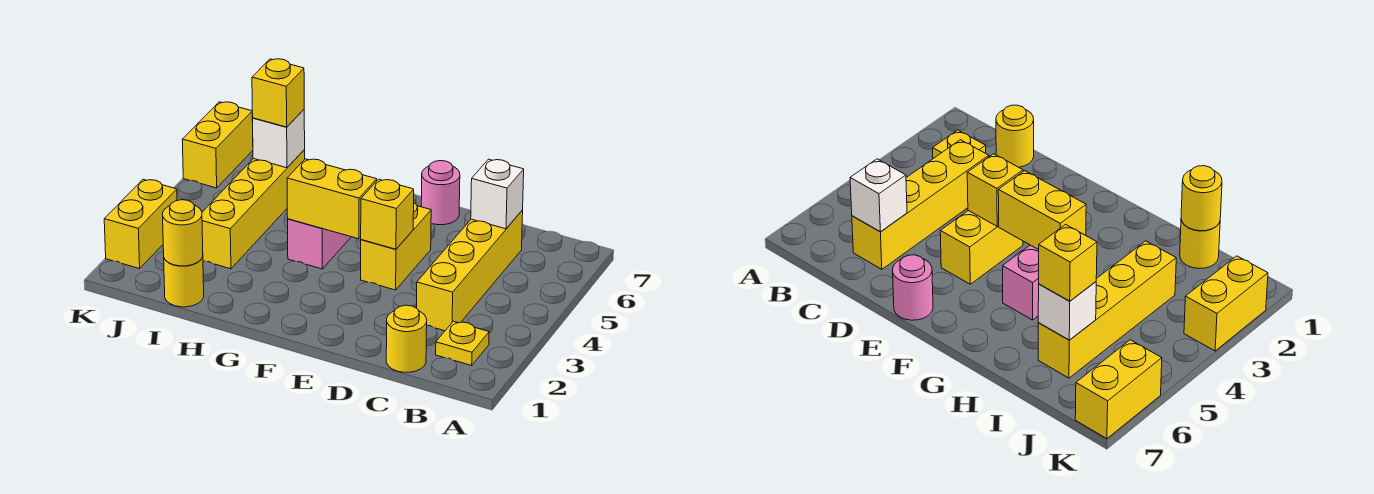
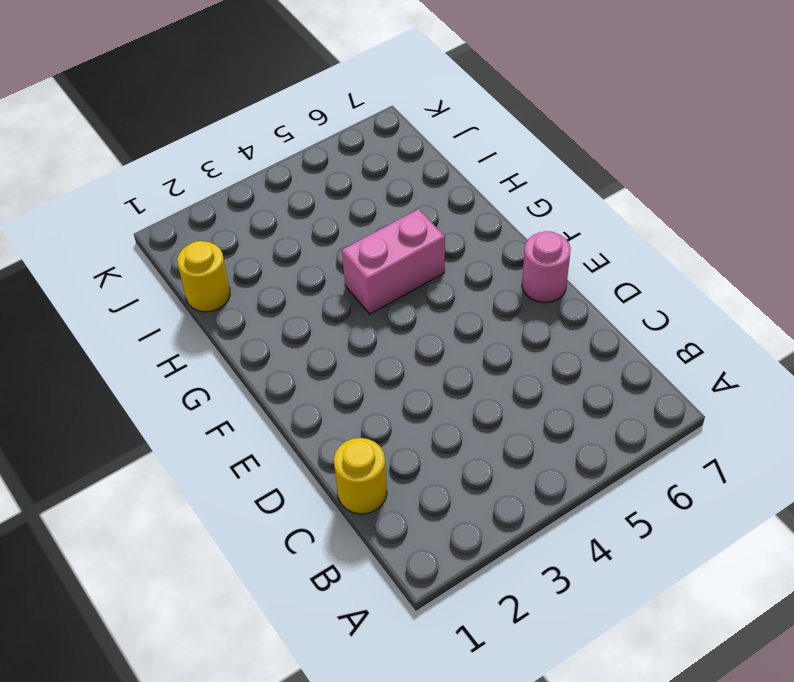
none -> yellow plate B2 level 1
none -> yellow brick C3:C6 level 1
none -> yellow brick E4:E5 level 1

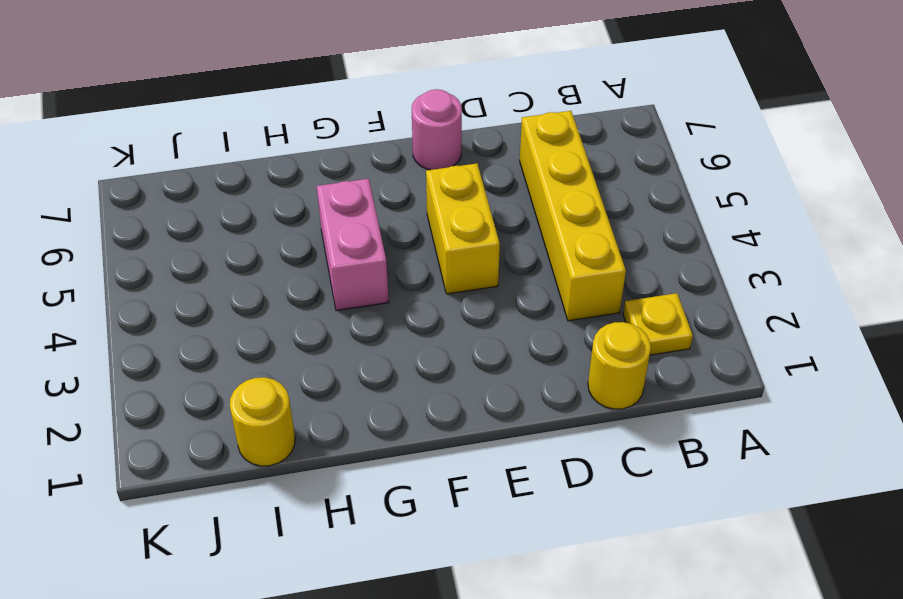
none -> yellow brick I3:I6 level 1
none -> yellow brick K2:K3 level 1
none -> yellow brick K6:K7 level 1

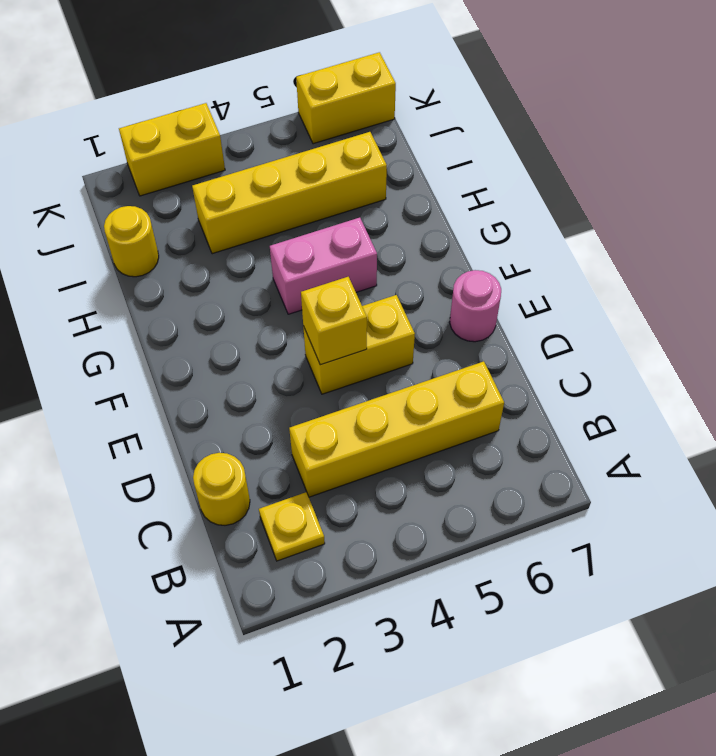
none -> white brick C6 level 2
none -> yellow brick F4:G4 level 2
none -> yellow round brick I1 level 2

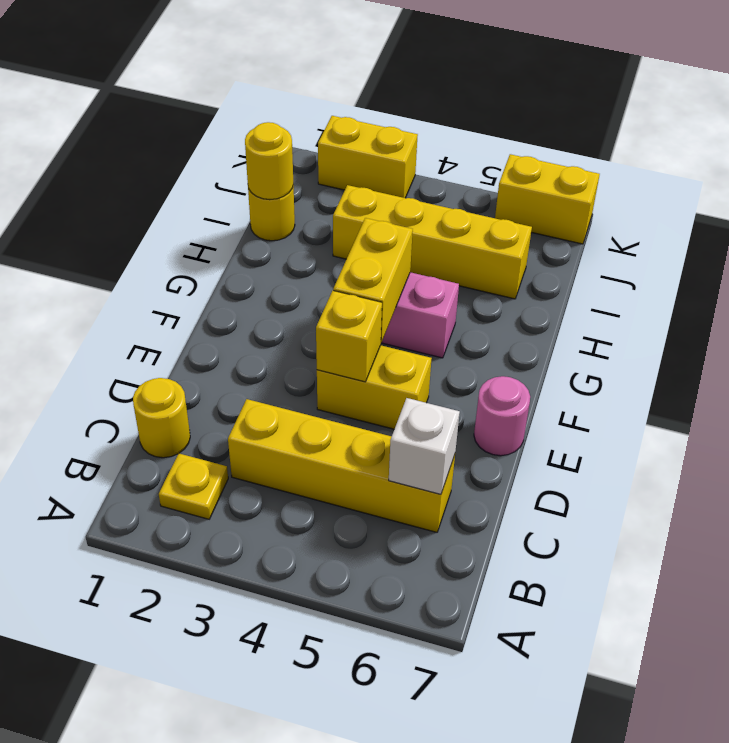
none -> white brick I6 level 2
none -> yellow brick I6 level 3

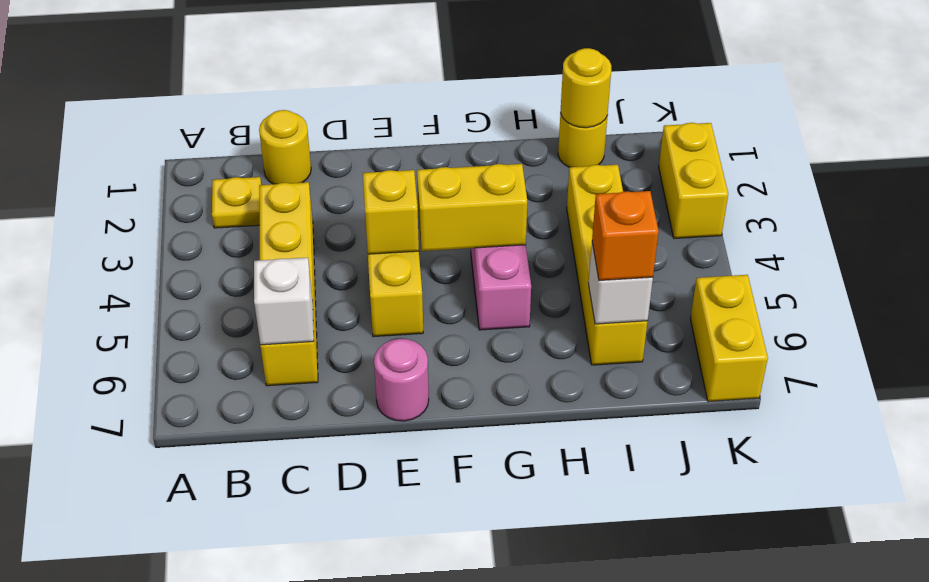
orange brick I6 level 3 -> yellow brick I6 level 3

